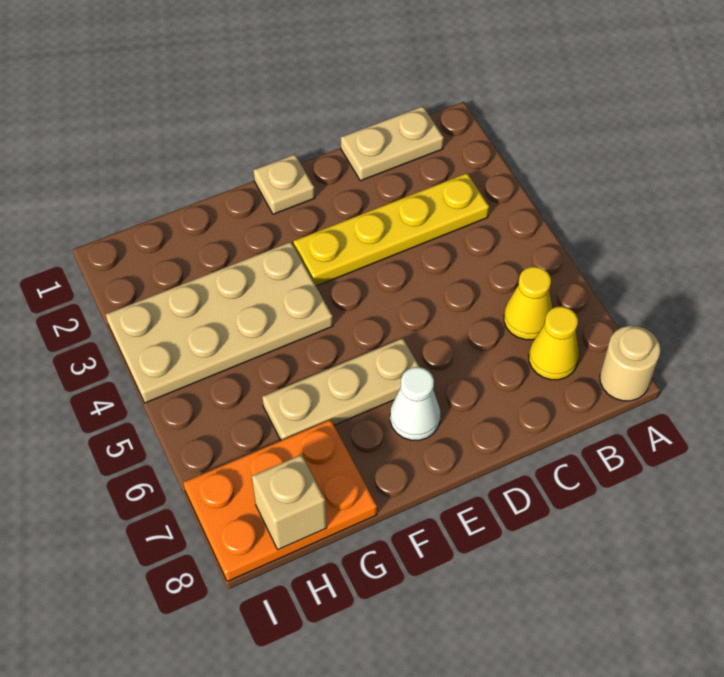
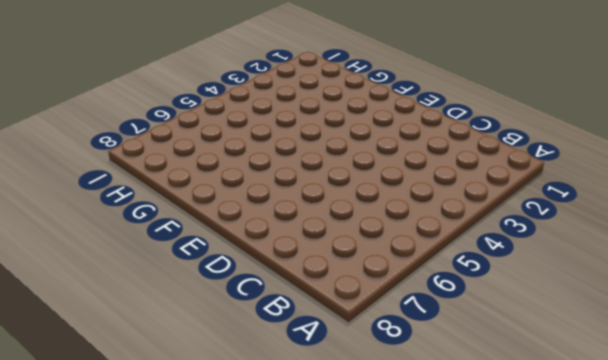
none -> tan round brick A8 level 1
none -> tan plate B1:C1 level 1

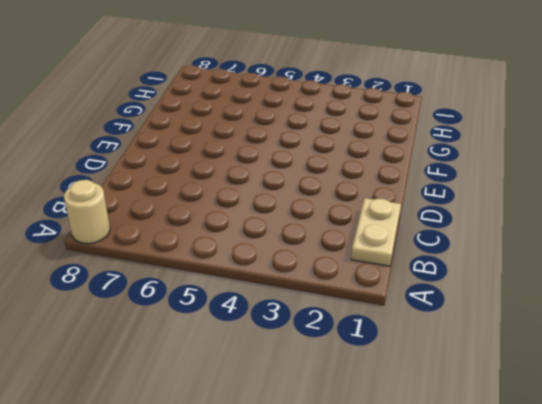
none -> yellow plate B3:E3 level 1
none -> yellow cone B6 level 1

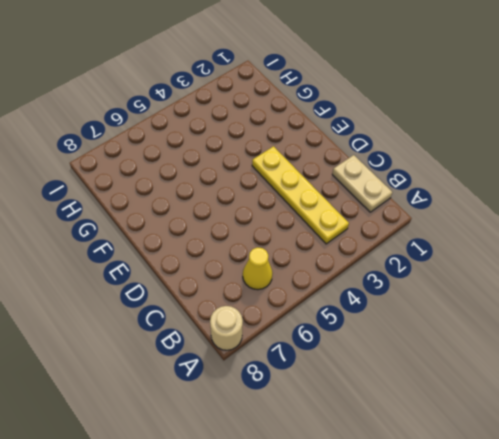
none -> yellow cone B7 level 1
none -> tan plate E1 level 1

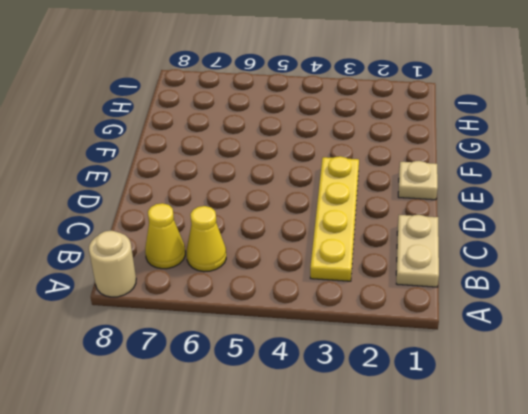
none -> tan plate E6:G6 level 1
none -> white cone E7 level 1

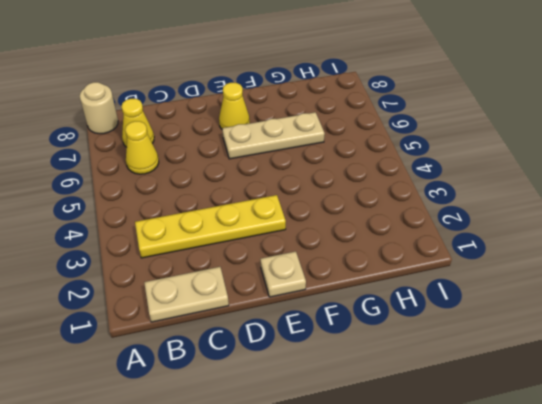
yellow cone E7 level 1 -> white cone E7 level 1
none -> tan plate F3:I4 level 1
none -> orange plate G7:I8 level 1

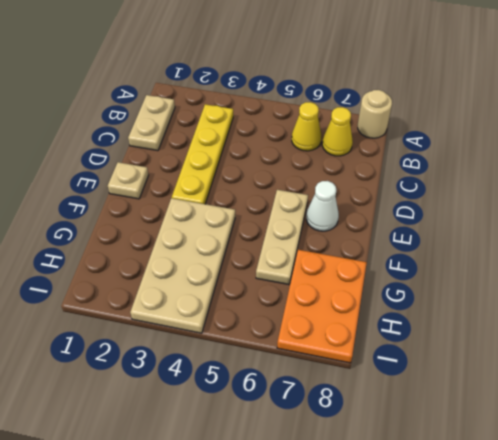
none -> tan brick H8 level 2

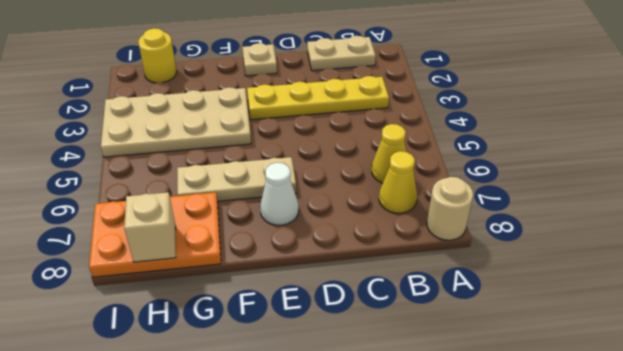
yellow round brick H1 level 1 -> none

